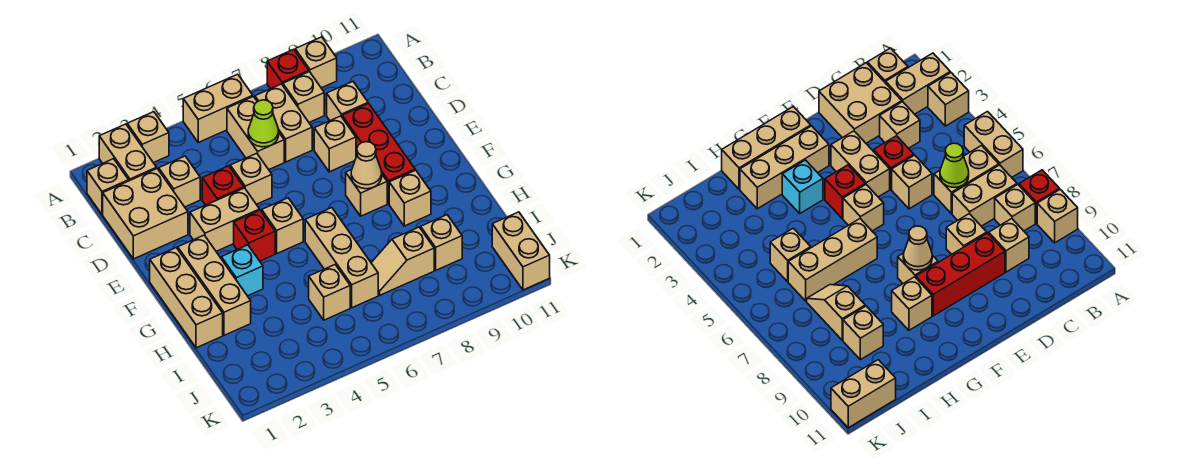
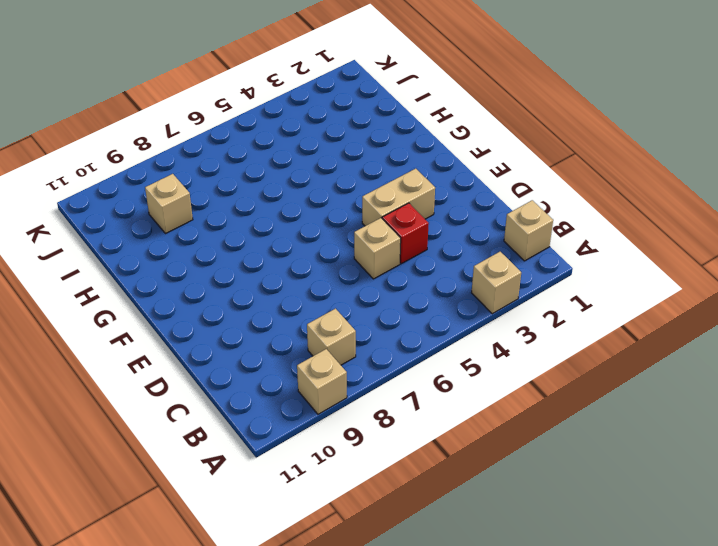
none -> tan brick A2:B2 level 1
none -> tan brick A5:A6 level 1
none -> red brick A8 level 1
none -> tan brick B6:C6 level 1

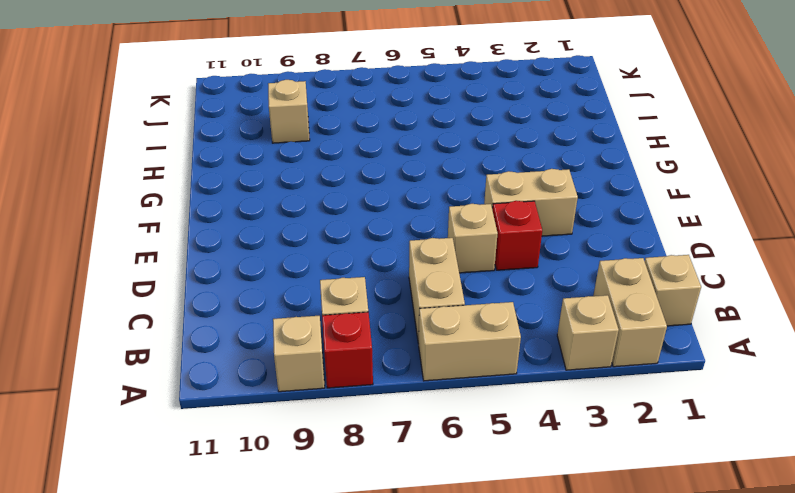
none -> tan brick B7:C7 level 1
none -> tan brick C1:D2 level 1
none -> tan brick C3 level 1
none -> tan brick C9 level 1

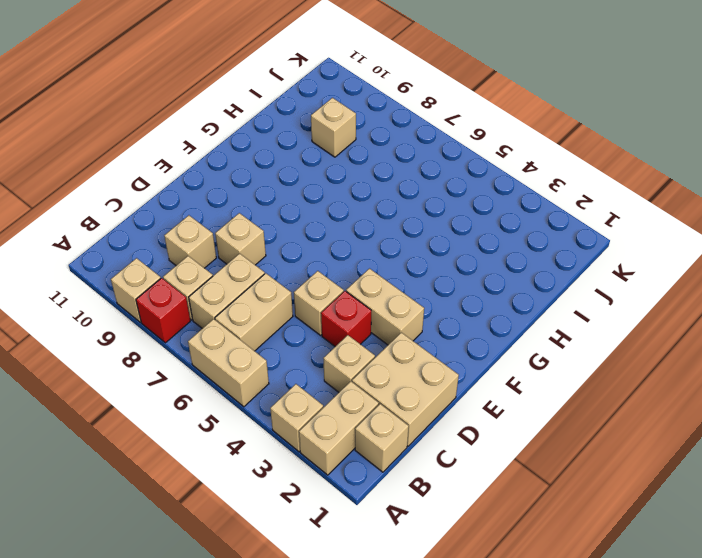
none -> red brick D9:F9 level 1
none -> tan brick F1:H1 level 1
none -> tan brick F2:H2 level 1
none -> red brick F4 level 1

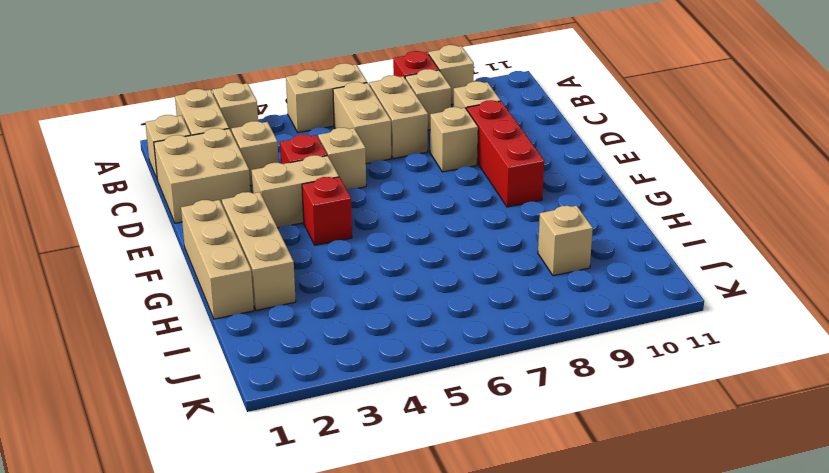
none -> tan brick F5 level 1
none -> tan brick F8 level 1
none -> cyan brick G3 level 1
none -> tan brick G6:I6 level 1

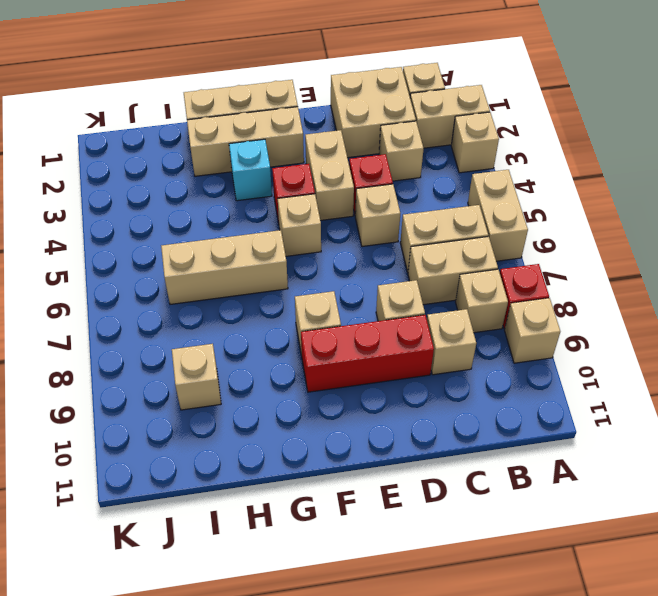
none -> tan brick G9 level 1
none -> tan brick I5 level 1
none -> tan slope I7:I8 level 1 top 8
none -> tan brick J11:K11 level 1

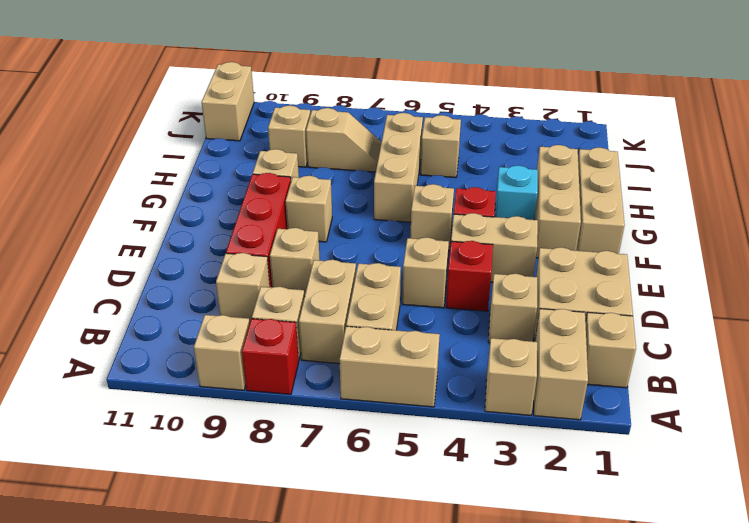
none -> lime cone C6 level 2
none -> tan cone F8 level 2

